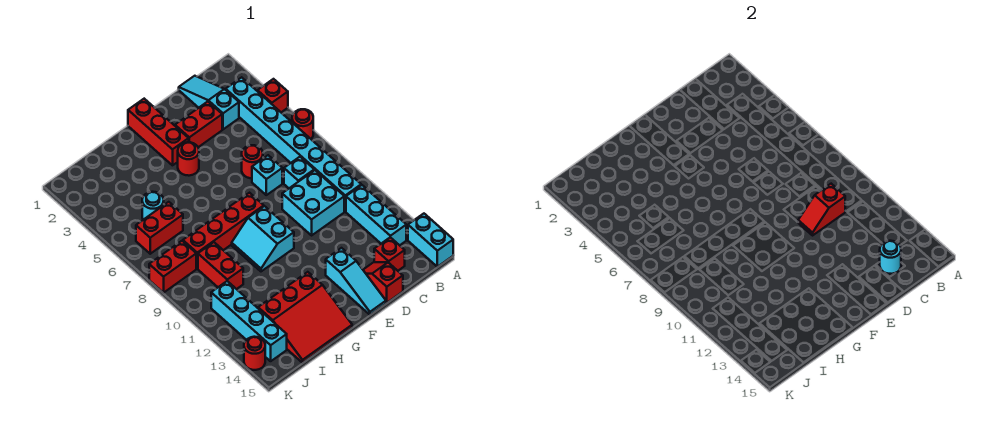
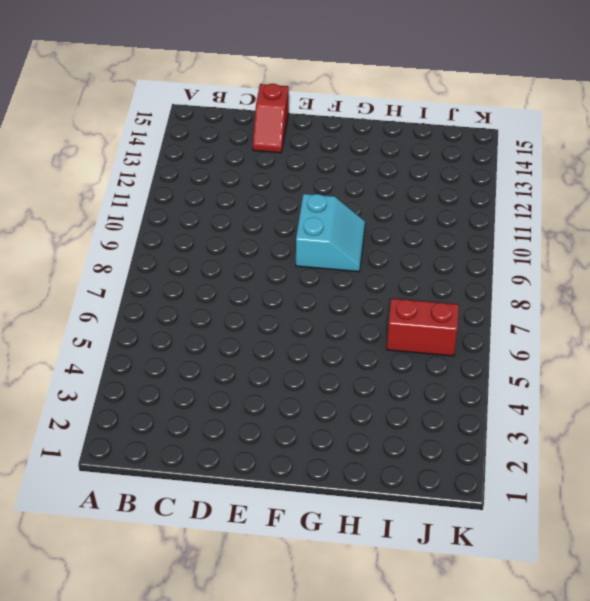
none -> red brick A4 level 1
none -> red round brick A6 level 1
none -> cyan brick A14:A15 level 1

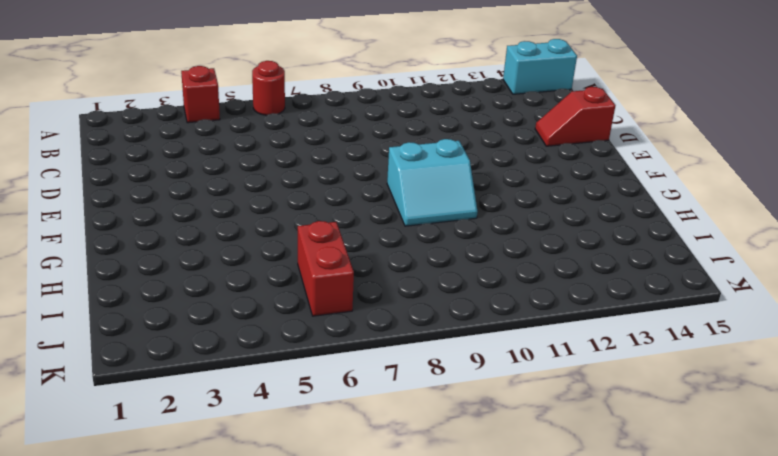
none -> cyan brick B3:B10 level 1
none -> cyan brick B11:B13 level 1
none -> cyan slope C1:C3 level 1 top 3

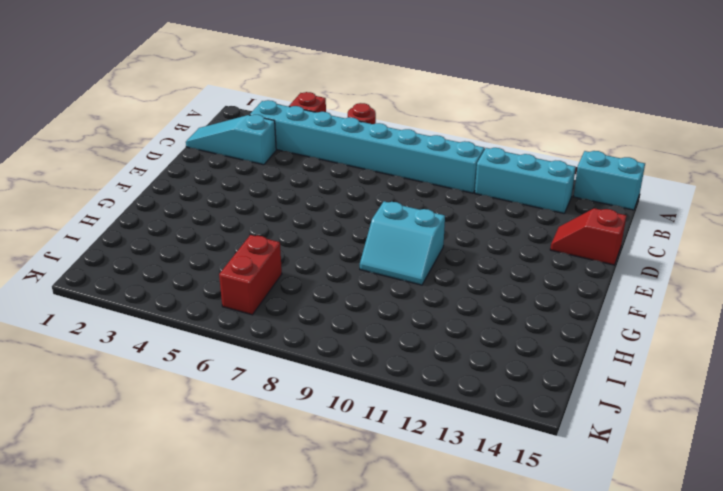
none -> cyan brick C8 level 1
none -> cyan brick C9:D10 level 1
none -> red brick C14 level 1

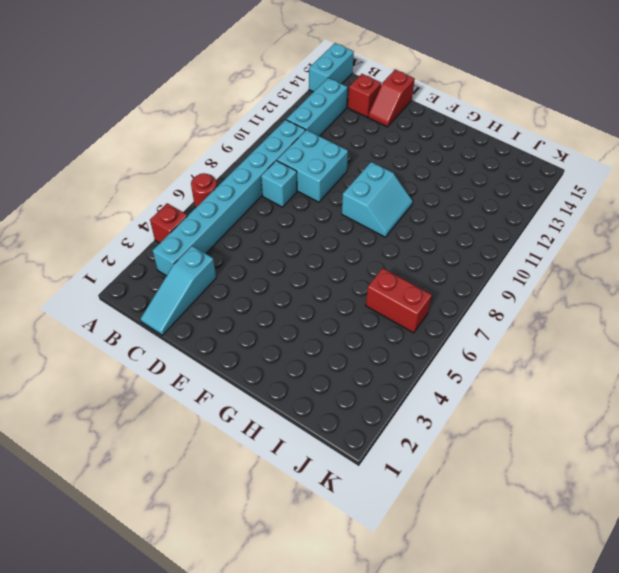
none -> red brick D3:E3 level 1
none -> red round brick D6 level 1
none -> cyan brick D7 level 1

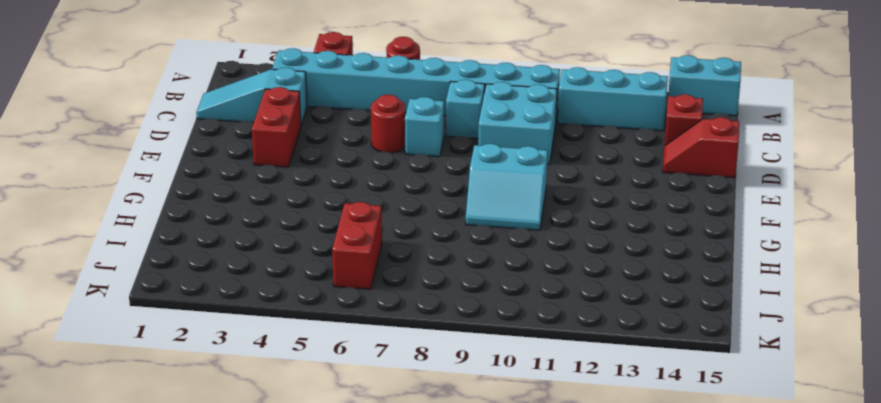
none -> cyan slope E13:E15 level 1 top 13
none -> red brick F1:F3 level 1
none -> red round brick F4 level 1

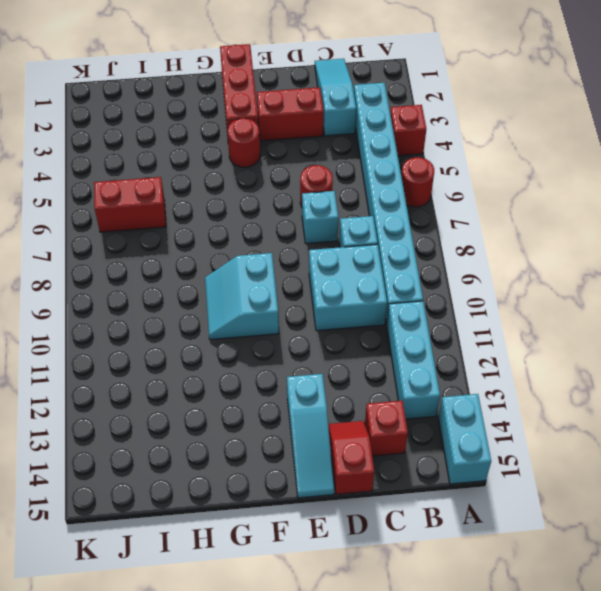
none -> red brick F8:I8 level 1
none -> red slope G13:I15 level 1 top 13
none -> cyan round brick I5 level 1

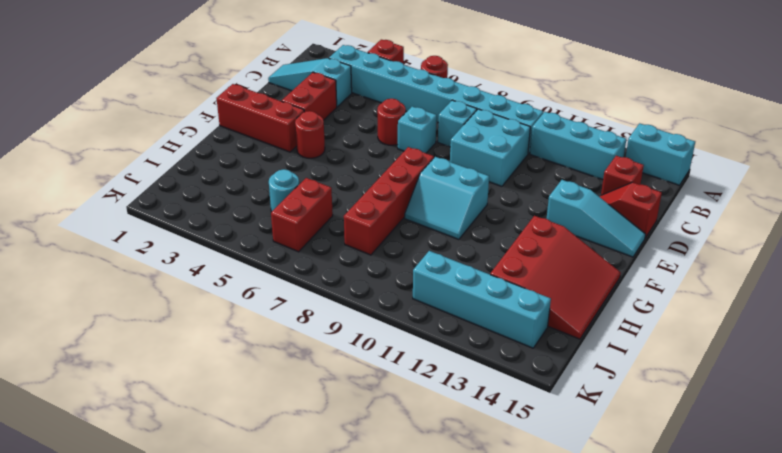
none -> red brick I9:I10 level 1
none -> red brick J8:K8 level 1
none -> red round brick K14 level 1

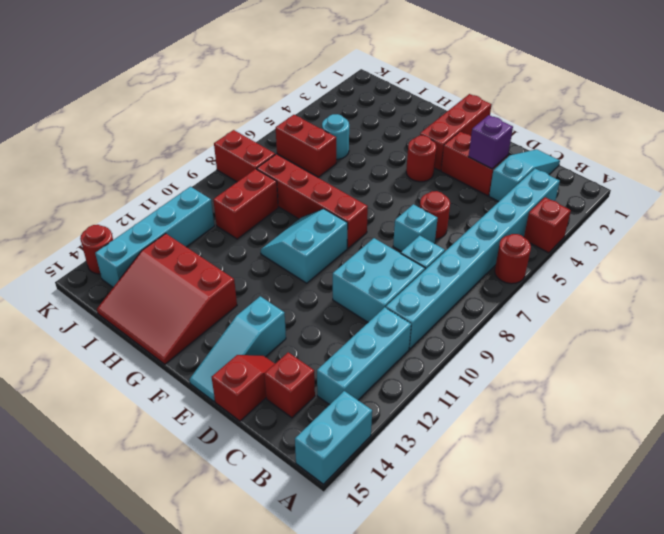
purple brick D3 level 2 -> none
none -> red slope C10:D10 level 2 top C
none -> cyan round brick C14 level 2

